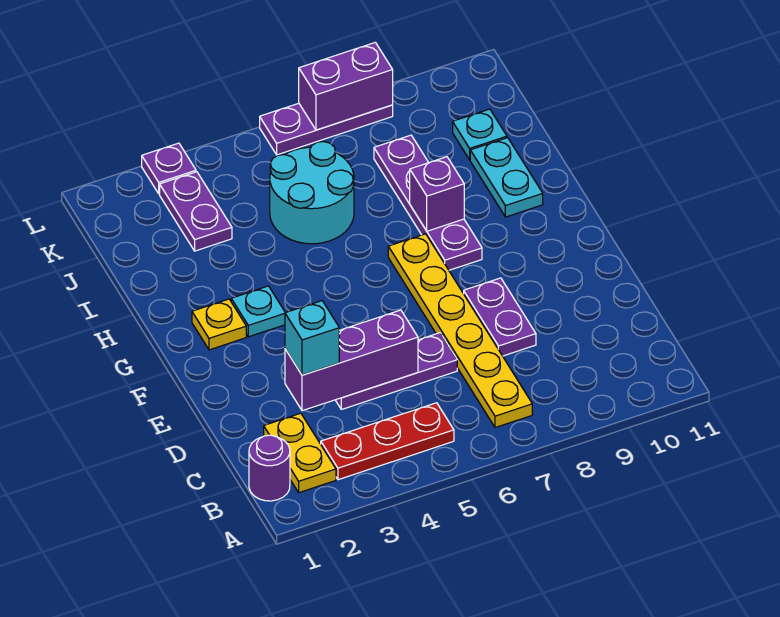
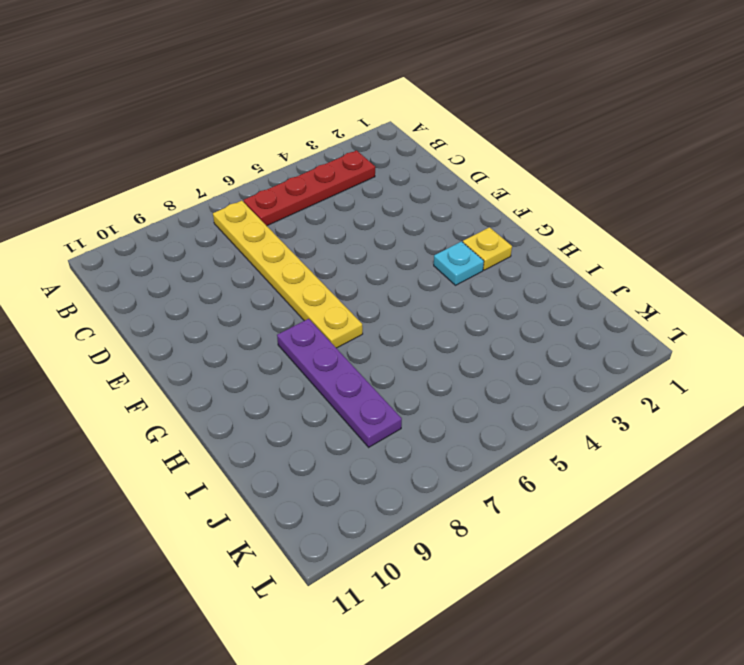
red plate B3:B6 level 1 -> red plate B3:B5 level 1
none -> purple round brick B1 level 1
none -> yellow plate B2:C2 level 1
none -> purple plate D4:D6 level 1

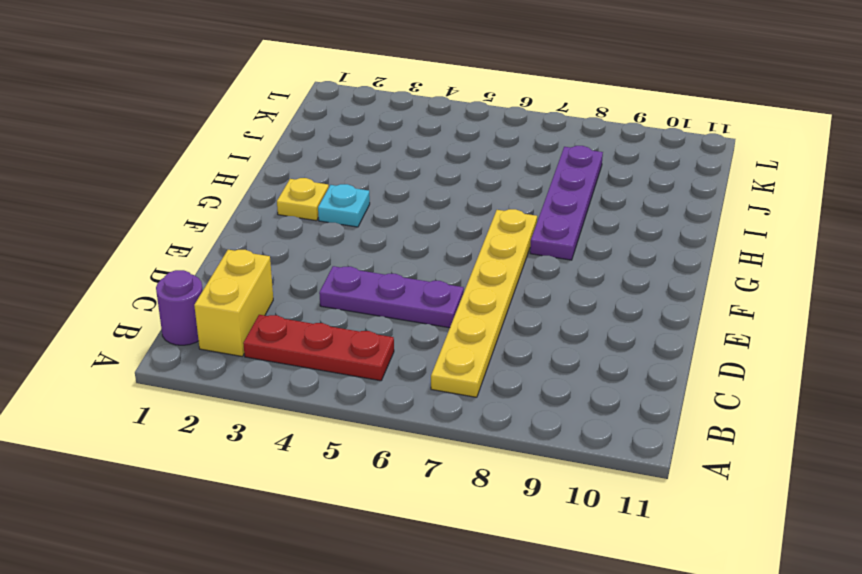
yellow brick B2:C2 level 1 -> yellow plate B2:C2 level 1
none -> purple plate D8:E8 level 1
none -> cyan plate H10:I10 level 1
none -> cyan round brick I5:J6 level 1

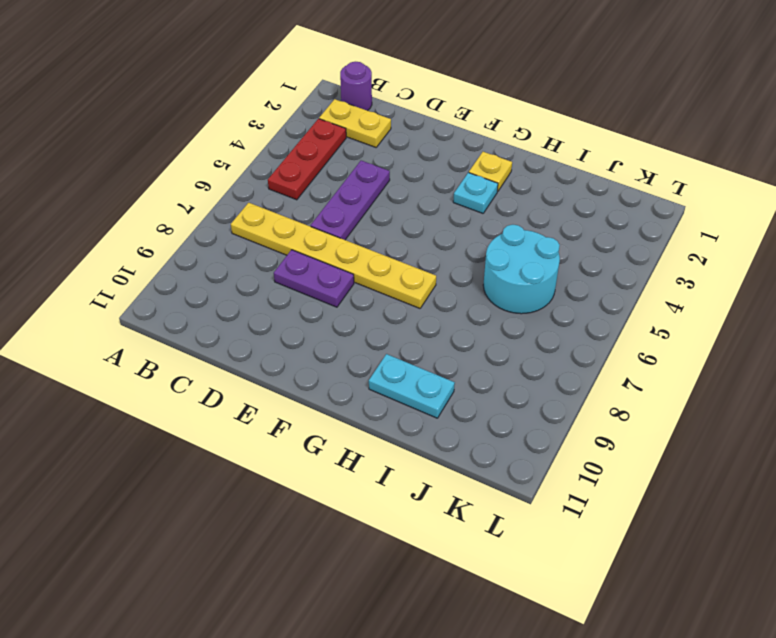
none -> purple plate G8:J8 level 1
none -> purple plate J3:K3 level 1
none -> cyan plate J10 level 1

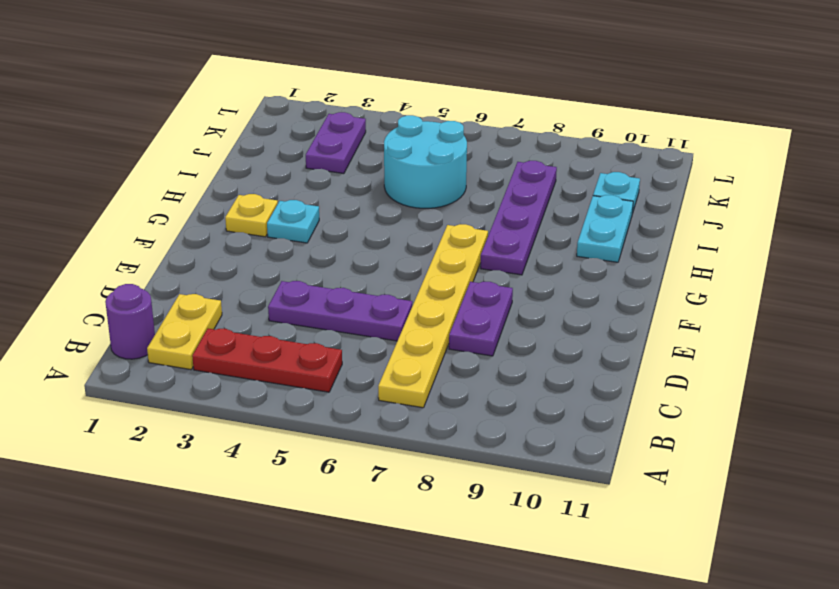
none -> purple plate L3 level 1
none -> purple plate L6:L8 level 1
none -> purple brick D3:D5 level 2

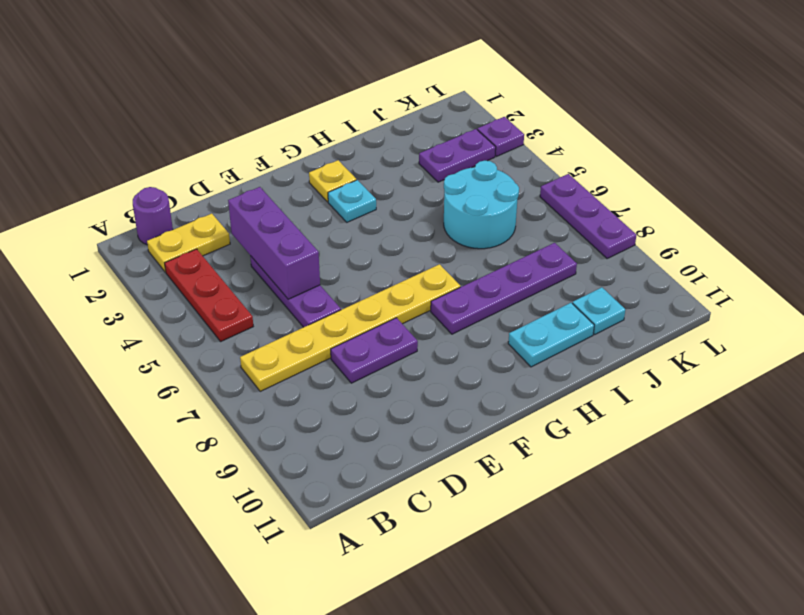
none -> purple brick H8 level 2
none -> purple brick L7:L8 level 2
none -> cyan brick D3 level 3

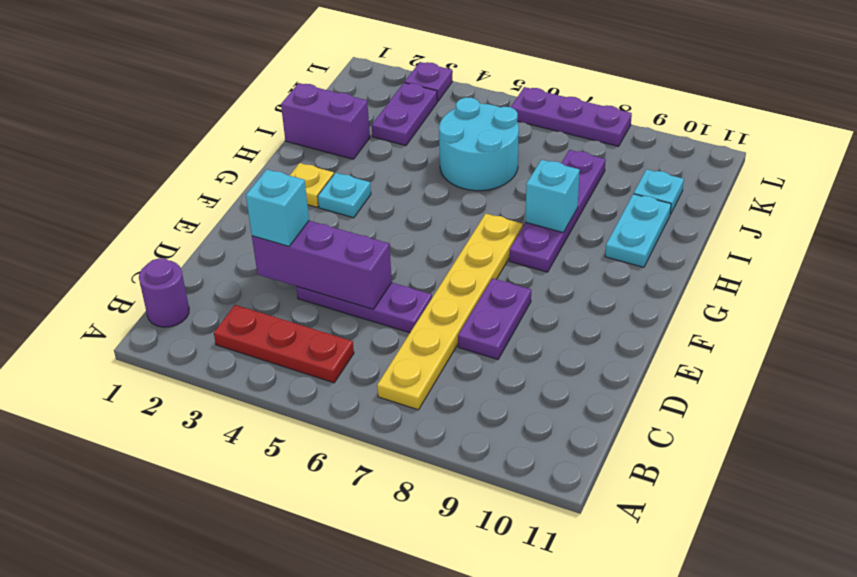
cyan brick H8 level 2 -> purple brick H8 level 2
purple brick I1:I2 level 1 -> purple brick L7:L8 level 2
none -> yellow plate B2:C2 level 1

